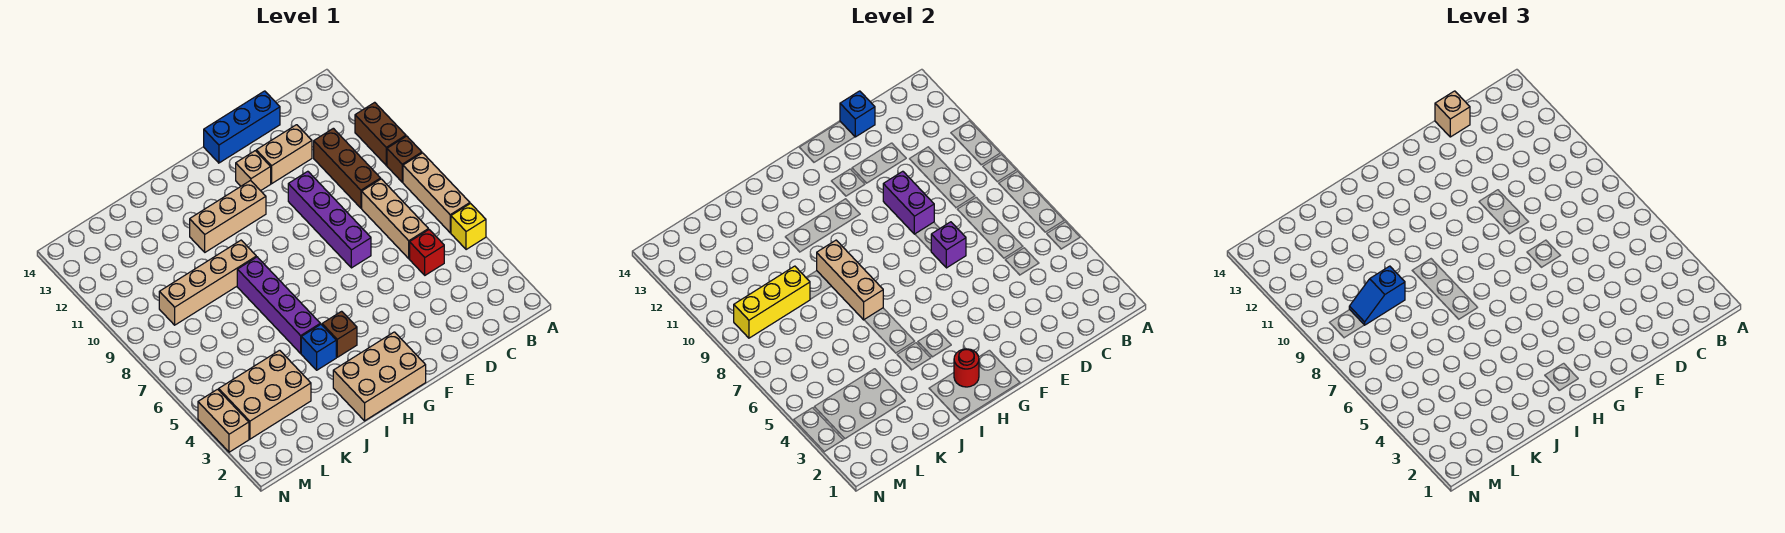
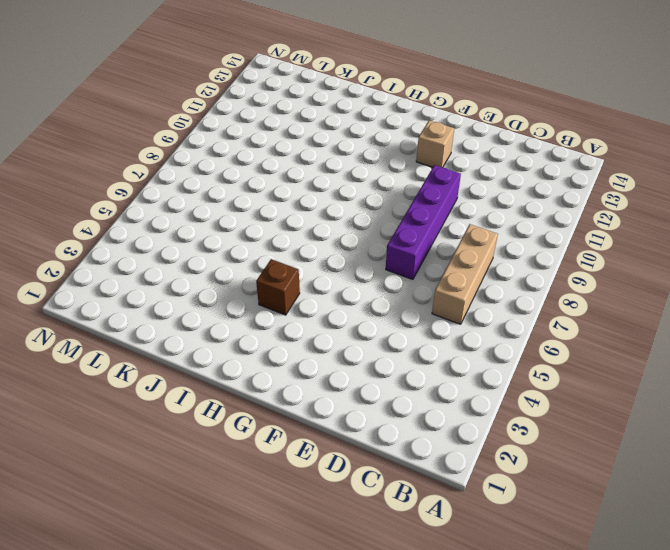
none -> yellow brick A5 level 1
none -> tan brick A6:A8 level 1
none -> brown brick A9 level 1

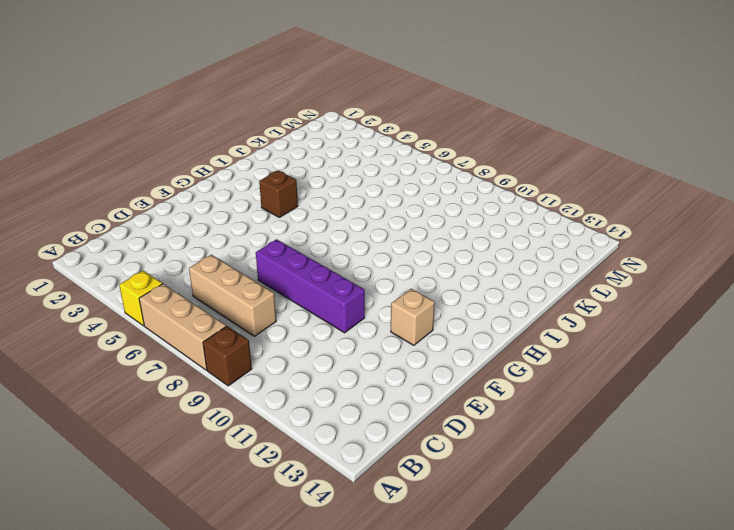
none -> brown brick A10:A11 level 1
none -> red brick C5 level 1
none -> brown brick C9:C11 level 1

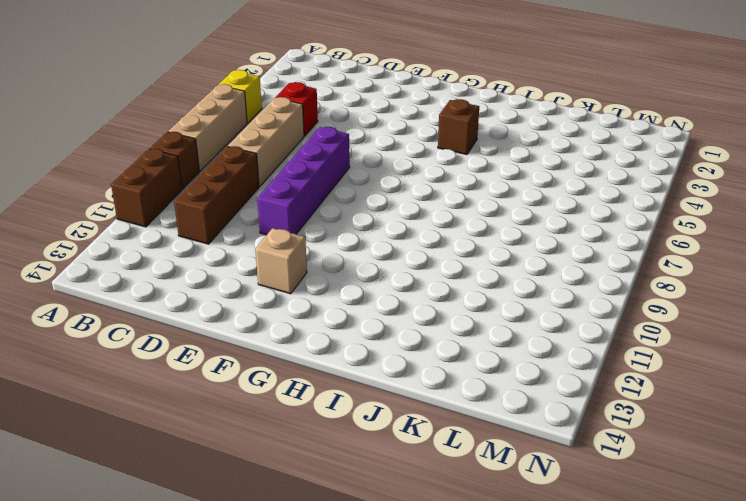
none -> tan brick D12:E12 level 1
none -> blue brick D14:F14 level 1
none -> tan brick G1:I2 level 1

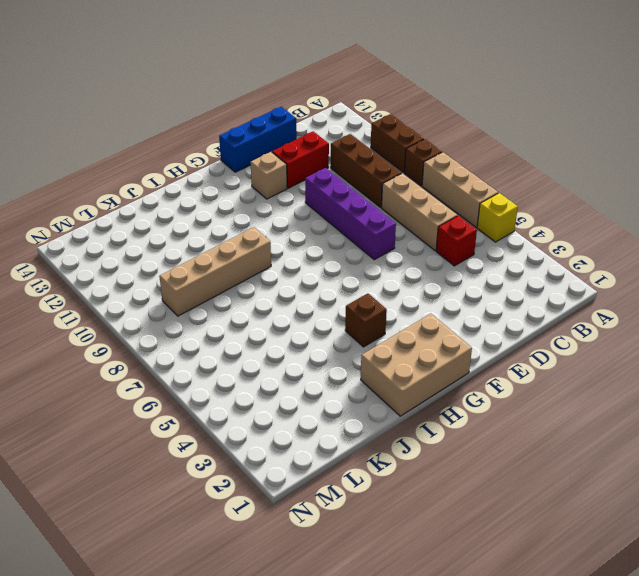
red brick D12:E12 level 1 -> tan brick D12:E12 level 1
none -> tan brick G11:I11 level 1
none -> blue brick I4 level 1
none -> purple brick I5:I8 level 1

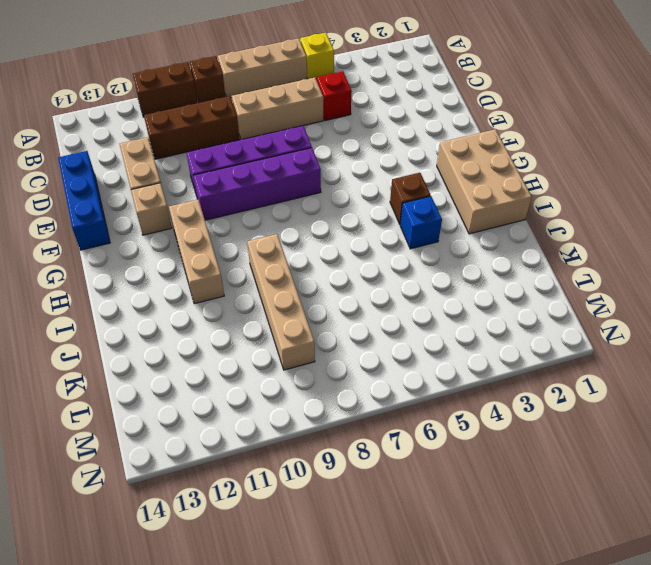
purple brick F7:F10 level 1 -> purple brick I5:I8 level 1
none -> tan brick K3:M4 level 1
none -> tan brick N3:N4 level 1
none -> blue brick D14 level 2

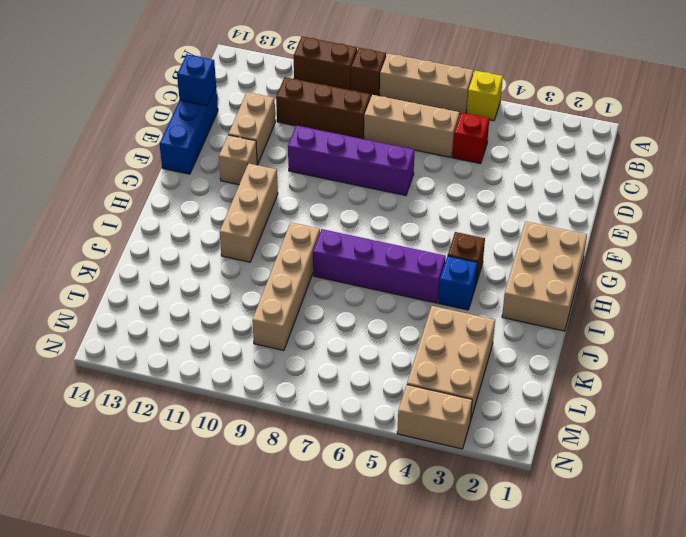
none -> purple brick E7 level 2
none -> purple brick E9:E10 level 2
none -> red round brick H2 level 2

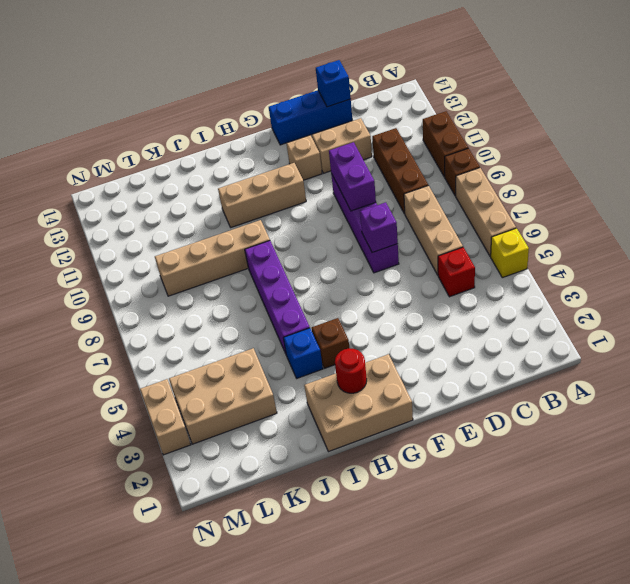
none -> tan brick I7:I9 level 2
none -> yellow brick K9:M9 level 2
none -> tan brick D14 level 3

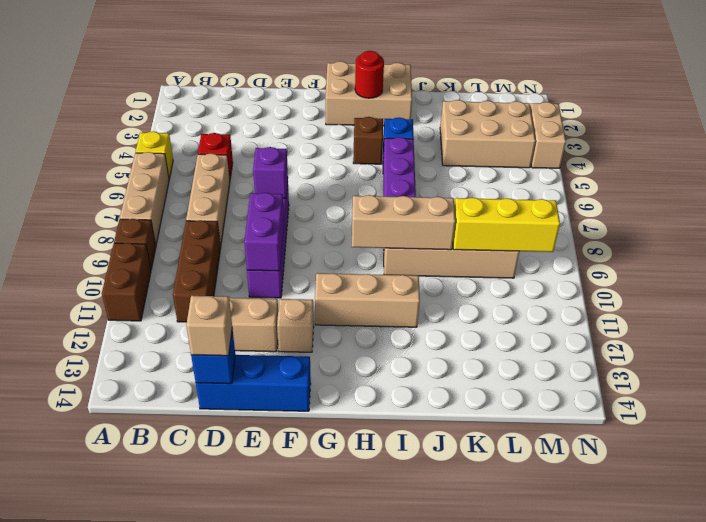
tan brick H9:J9 level 2 -> tan brick I7:I9 level 2
none -> blue slope K9:L9 level 3 top K

